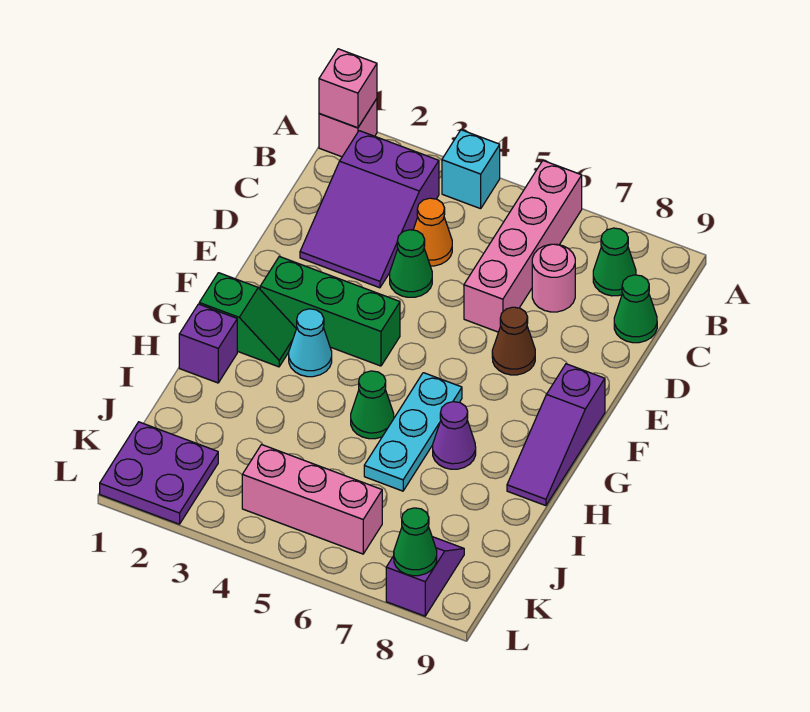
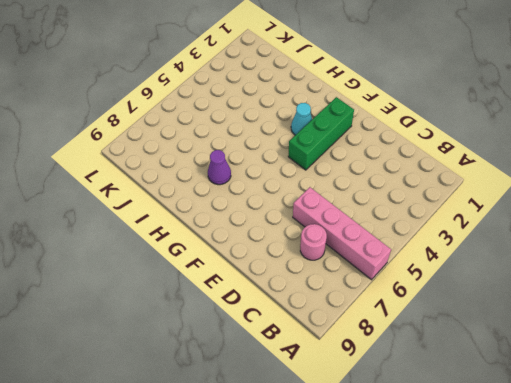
none -> pink brick A1 level 1
none -> cyan brick A4 level 1
none -> purple slope B2:D3 level 1 top B

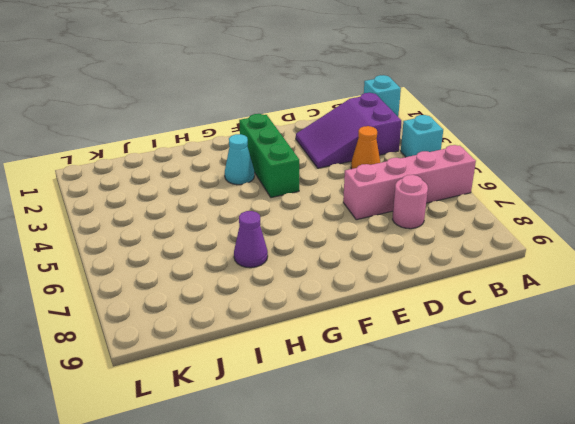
cyan brick A1 level 1 -> pink brick A1 level 1
none -> green cone B8 level 1
none -> green cone C9 level 1
none -> green cone D4 level 1

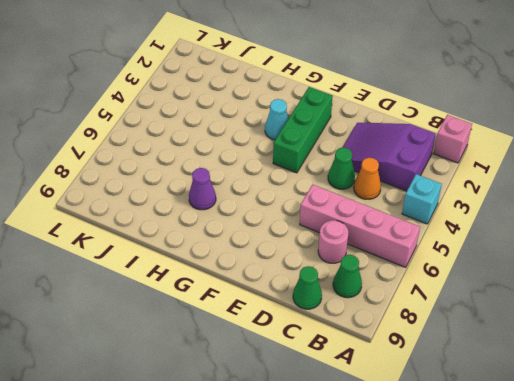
none -> brown cone E7 level 1
none -> purple slope F9:H9 level 1 top F
none -> green slope G1:G2 level 1 top 1

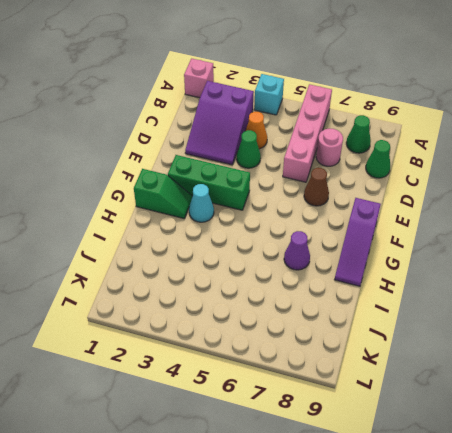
none -> cyan plate G6:I6 level 1
none -> purple brick H1 level 1
none -> green cone H5 level 1

